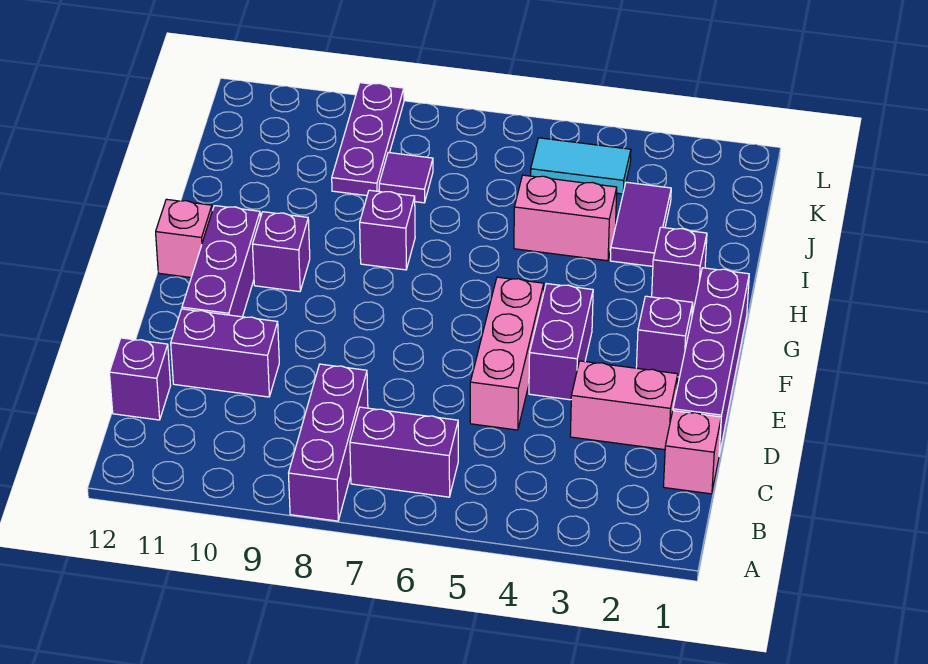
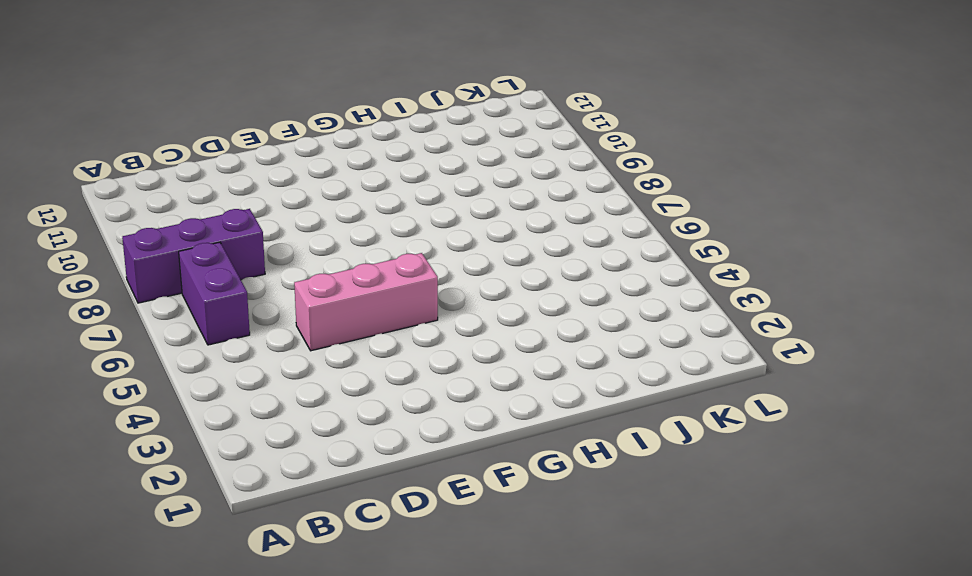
none -> pink brick C1 level 1
none -> purple brick C12 level 1
none -> purple brick D1:G1 level 1

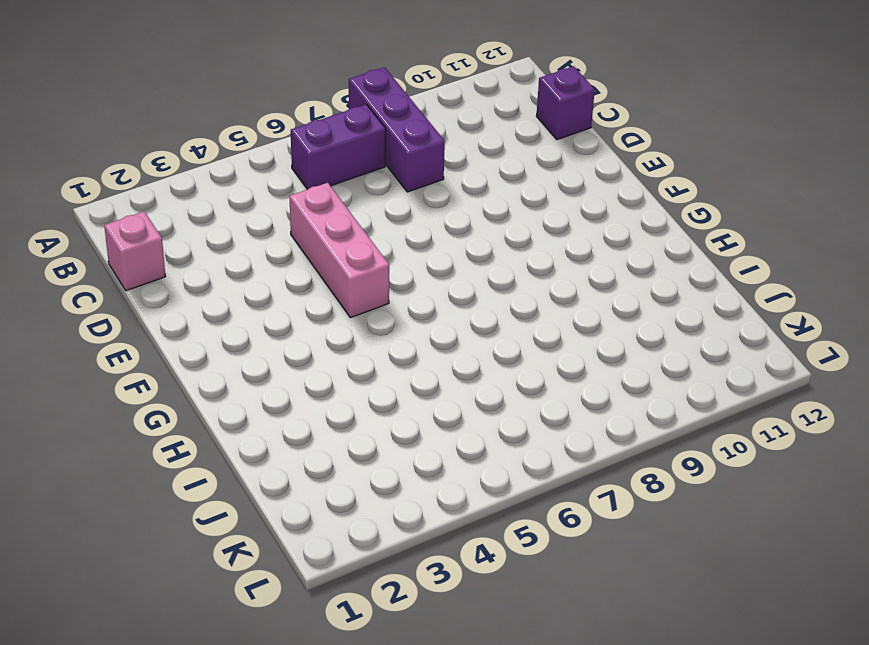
none -> purple brick D1:G1 level 1
none -> pink brick D2:D3 level 1
none -> purple brick D10:D11 level 1

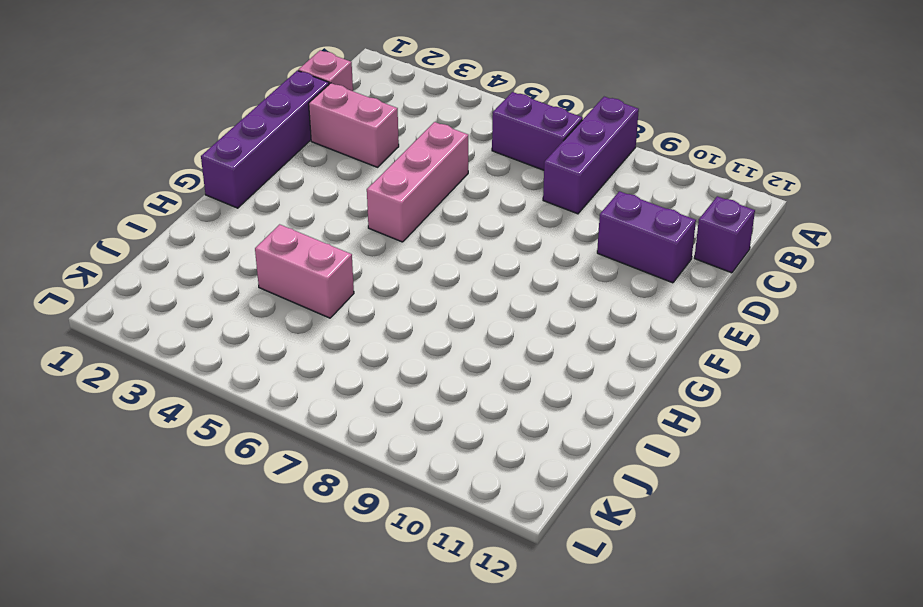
none -> purple brick E4:F4 level 1
none -> purple brick E11:G11 level 1
none -> purple brick F2 level 1

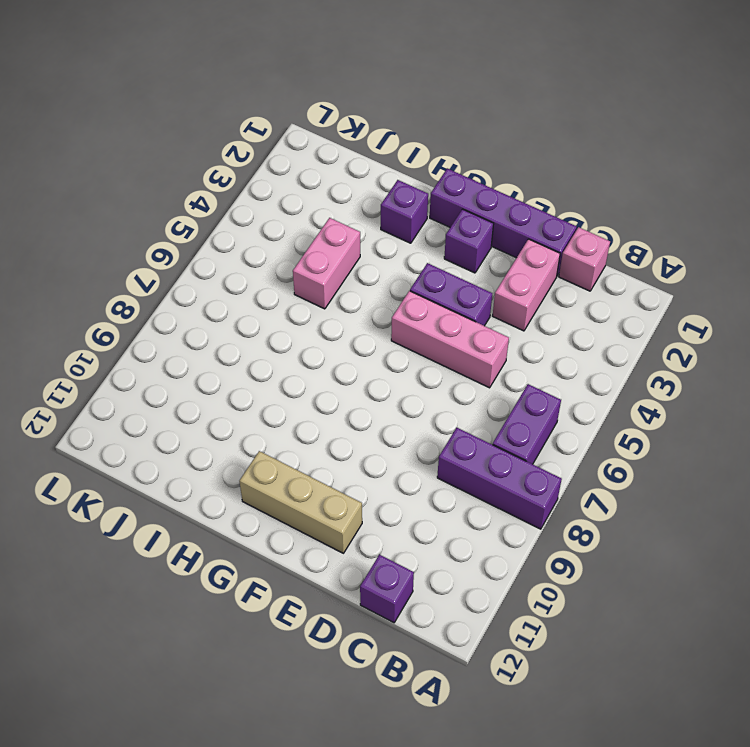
tan brick E11:G11 level 1 -> purple brick E11:G11 level 1
none -> purple brick D10:D11 level 1
none -> purple brick G10 level 1
none -> pink brick G12 level 1

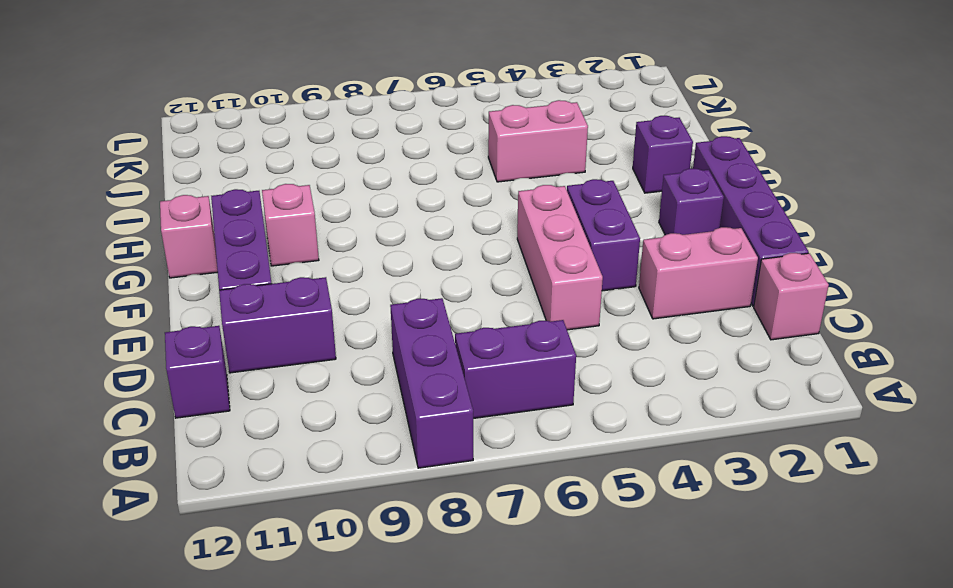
pink brick G10 level 1 -> purple brick G10 level 1
none -> purple brick H8 level 1
none -> purple tile I3:J3 level 1
none -> purple tile J8 level 1

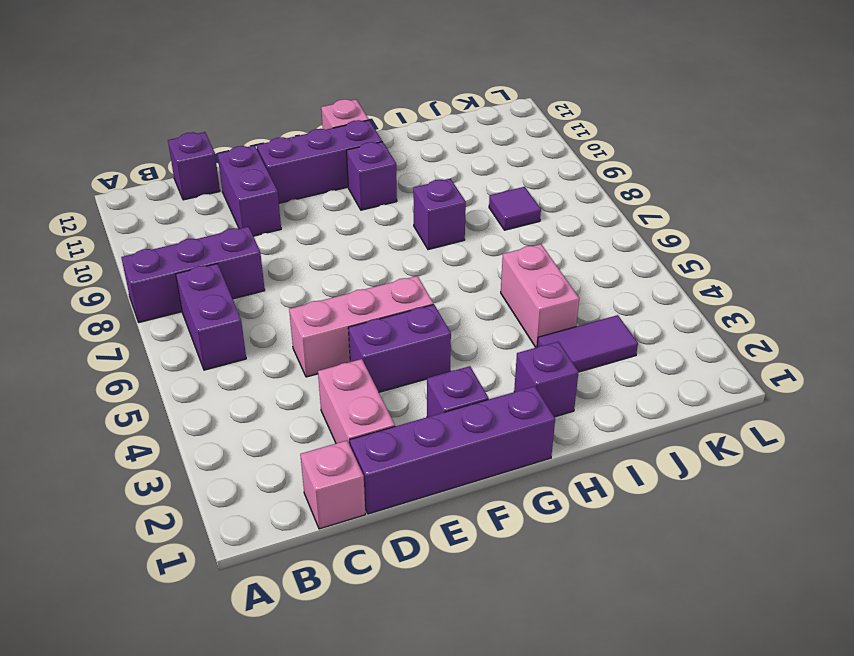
none -> purple plate J9:L9 level 1
none -> cyan tile K4:K5 level 1

